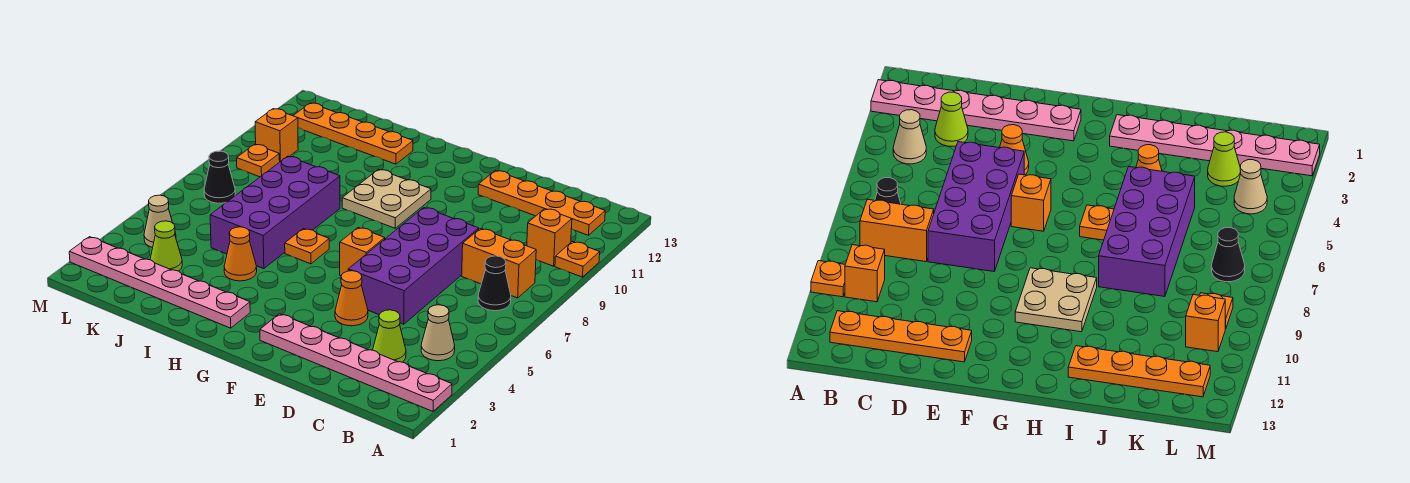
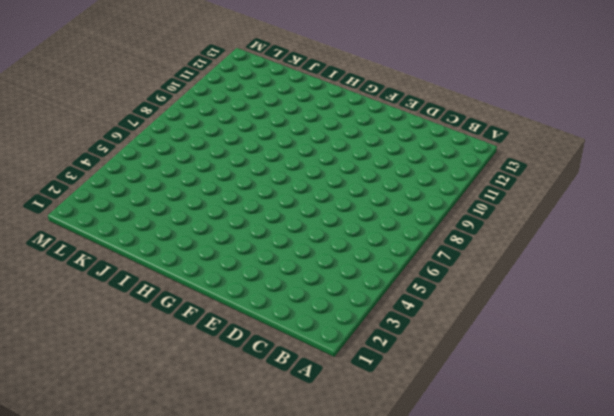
none -> pink plate A2:F2 level 1
none -> orange plate A10 level 1
none -> tan cone B4 level 1

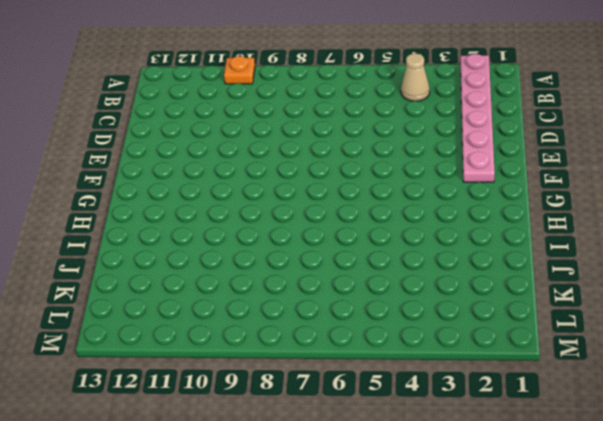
none -> black cone B7 level 1
none -> orange brick B8:C8 level 1
none -> orange brick B10 level 1

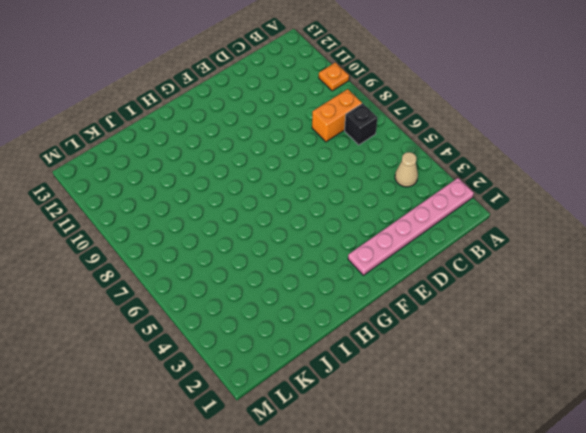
black brick B7 level 1 -> black cone B7 level 1
none -> orange brick B10 level 1
none -> orange plate B12:E12 level 1
none -> lime cone C3 level 1

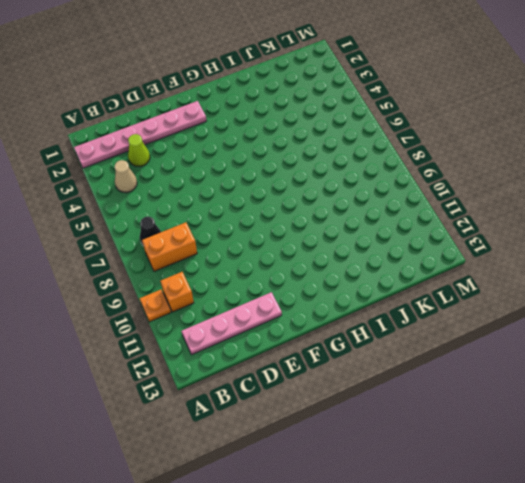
pink plate B12:E12 level 1 -> orange plate B12:E12 level 1
none -> purple brick D5:E8 level 1
none -> orange cone E4 level 1
none -> orange brick F6 level 1

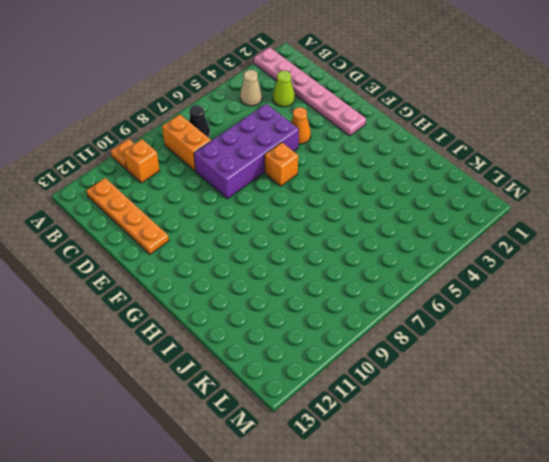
none -> tan plate G9:H10 level 1
none -> pink plate H2:M2 level 1
none -> orange plate H6 level 1

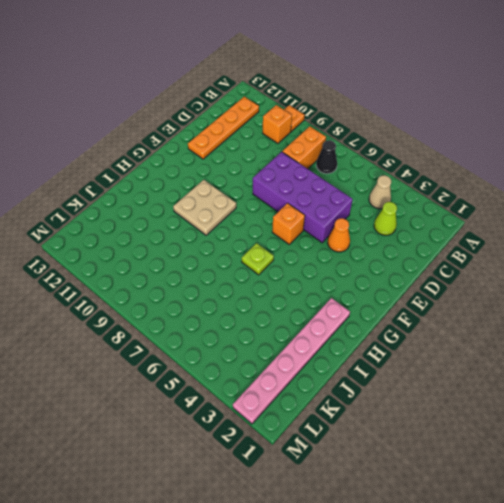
lime plate H6 level 1 -> orange plate H6 level 1
none -> pink plate A2:F2 level 1
none -> orange cone I4 level 1
none -> purple brick I5:J8 level 1

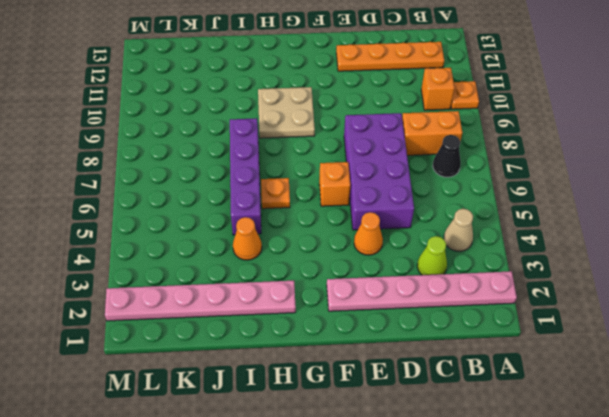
purple brick I5:I8 level 1 -> purple brick I5:J8 level 1
none -> orange plate I12:L12 level 1
none -> lime cone K3 level 1
none -> tan cone L4 level 1

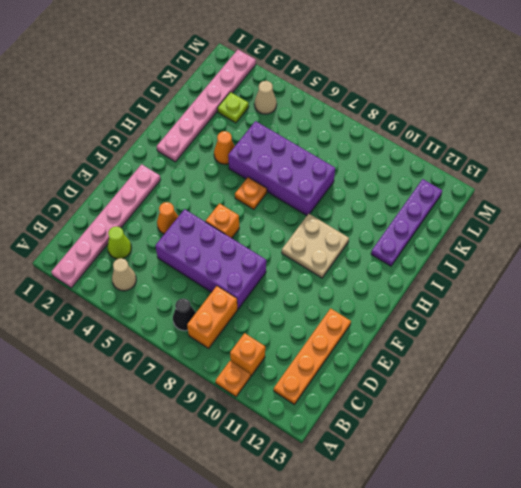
purple plate I12:L12 level 1 -> orange plate I12:L12 level 1
lime plate K3 level 1 -> lime cone K3 level 1
none -> black cone L7 level 1
none -> orange plate L9 level 1
none -> orange brick L10 level 1

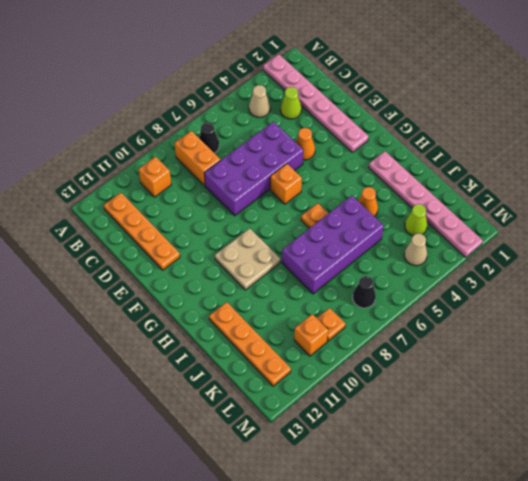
none -> orange plate A10 level 1

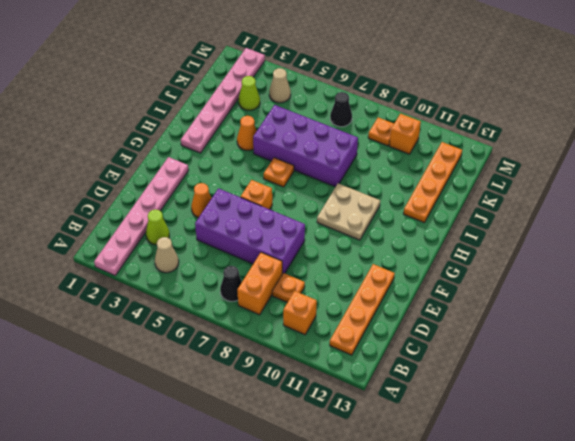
orange plate C9 level 1 -> orange plate A10 level 1

